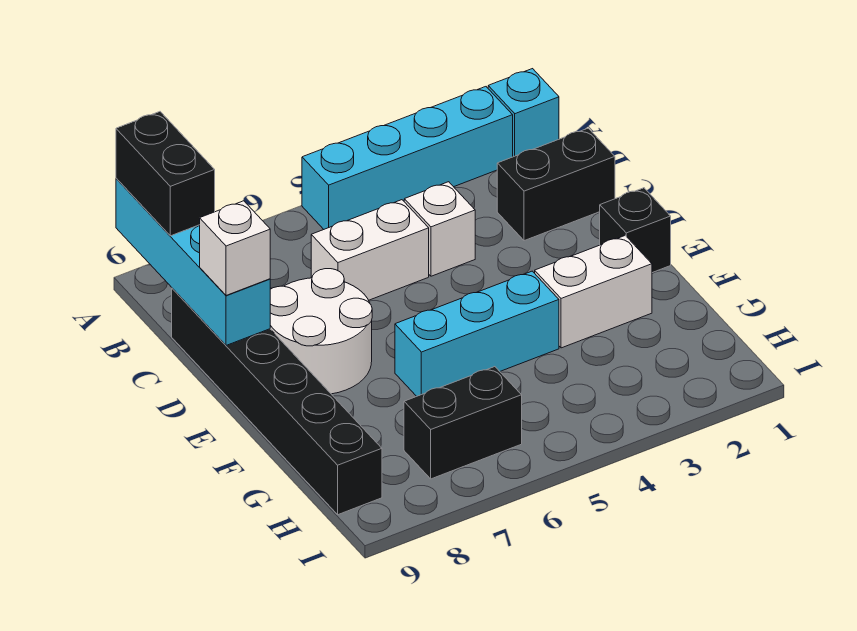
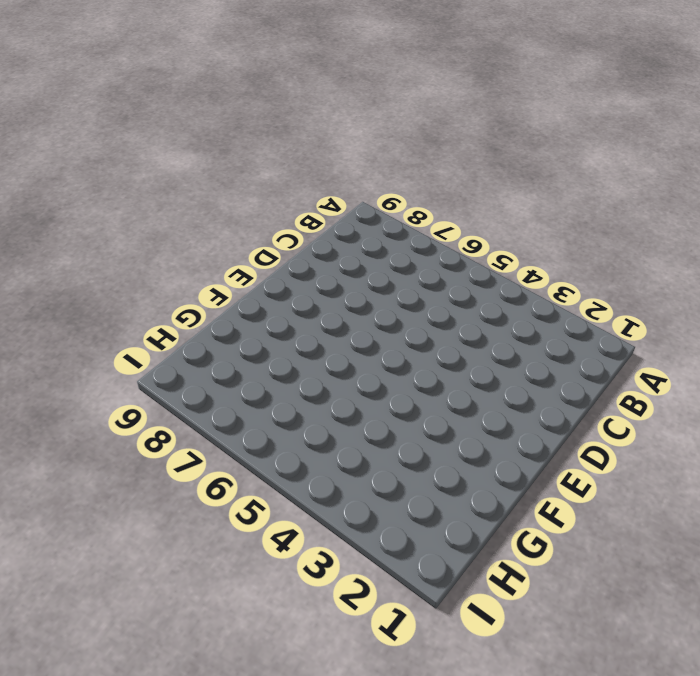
none -> cyan brick A1 level 1
none -> cyan brick A2:A5 level 1
none -> black brick C1:C2 level 1

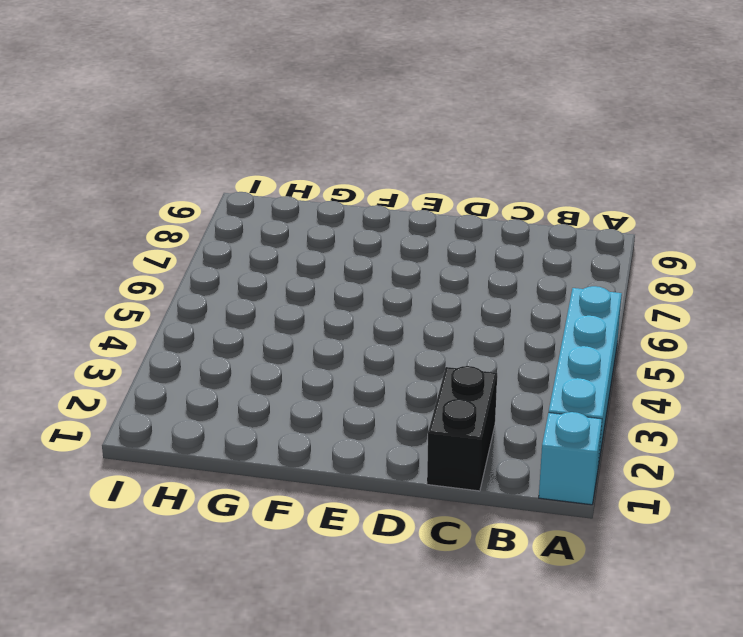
none -> white brick C4 level 1
none -> white brick C5:C6 level 1
none -> black brick C9:H9 level 1

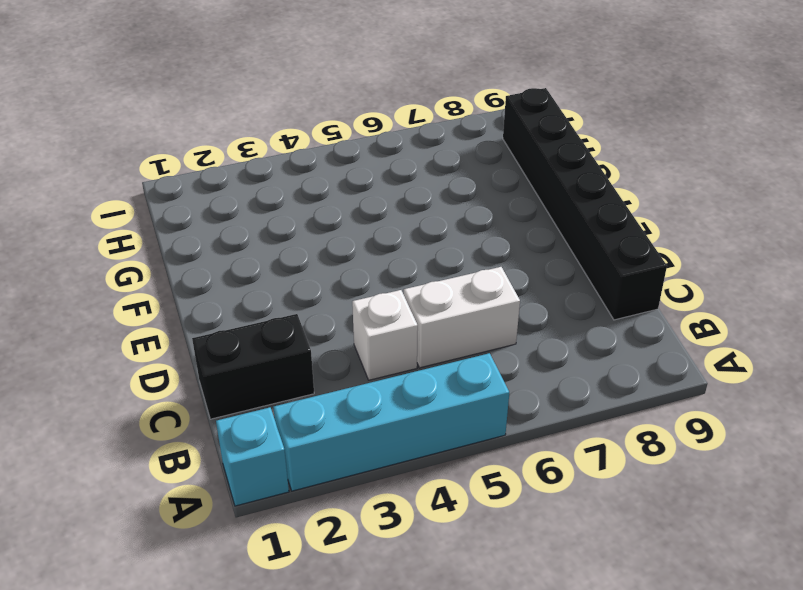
none -> white round brick D7:E8 level 1
none -> black brick E1 level 1
none -> white brick F2:F3 level 1

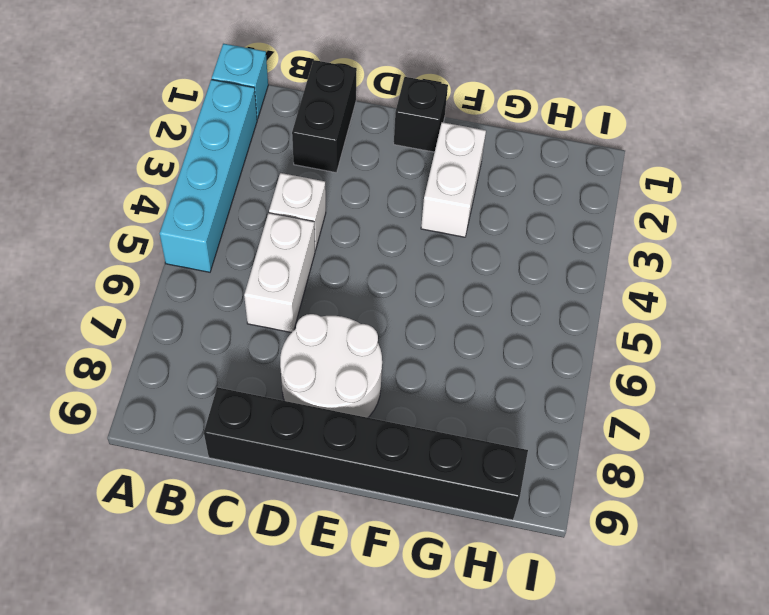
none -> cyan brick F4:F6 level 1
none -> black brick H6:H7 level 1
none -> cyan brick A9:D9 level 2

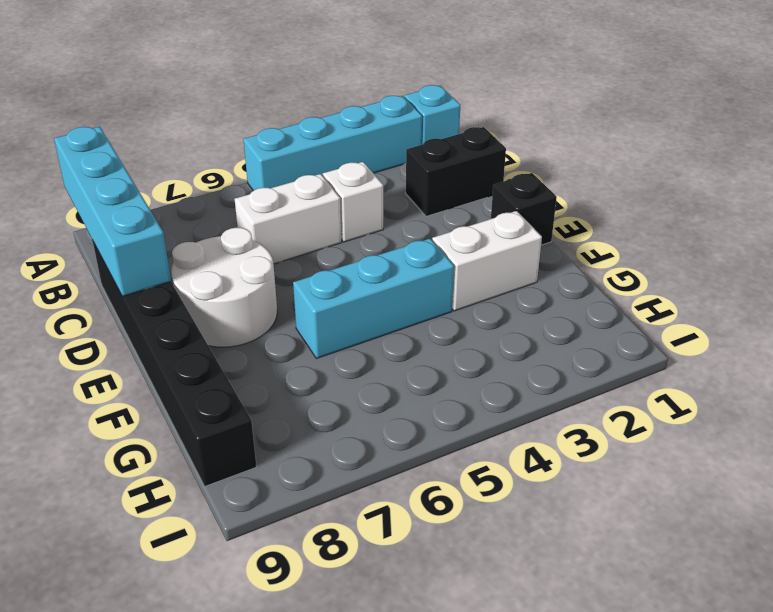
none -> black brick H6:H7 level 1
none -> black brick A9:B9 level 3
none -> white brick D9 level 3

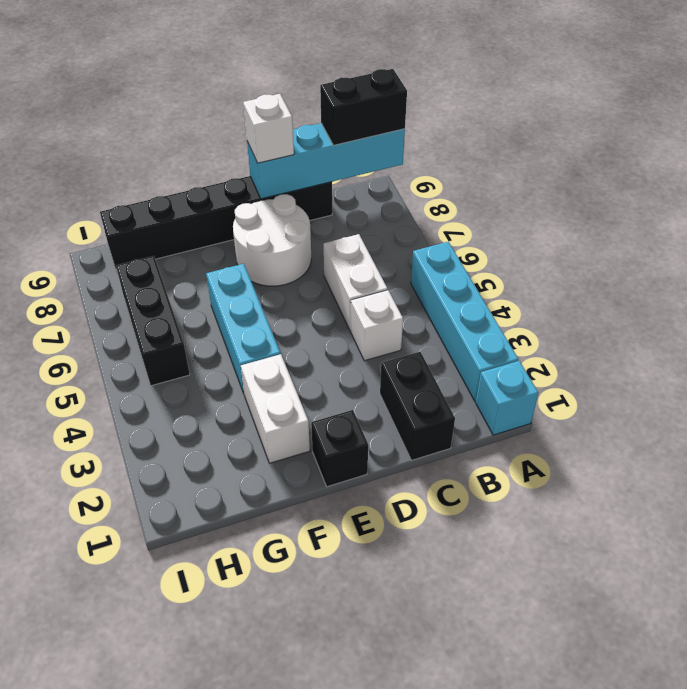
black brick H5:H7 level 1 -> black brick H6:H7 level 1

